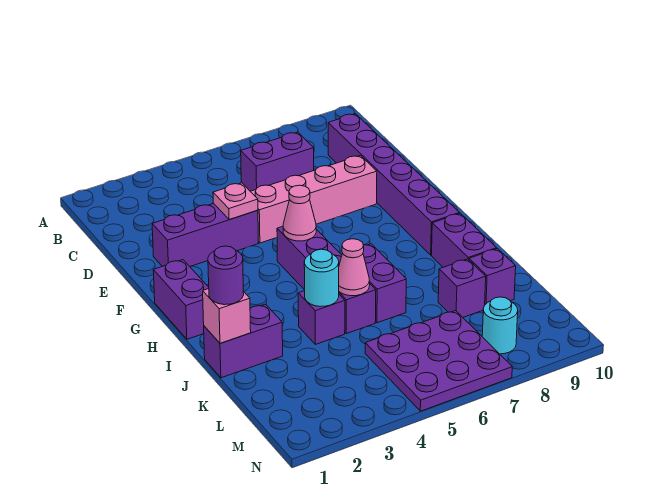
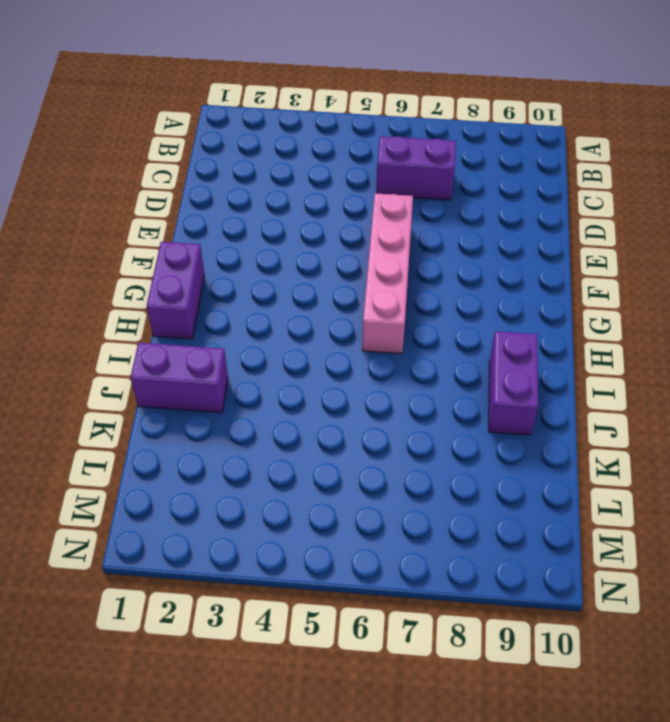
pink brick E6:H6 level 1 -> pink brick E5:E8 level 1
none -> purple brick C9:H9 level 1
none -> purple brick E2:E4 level 1
none -> purple brick G5:J5 level 1

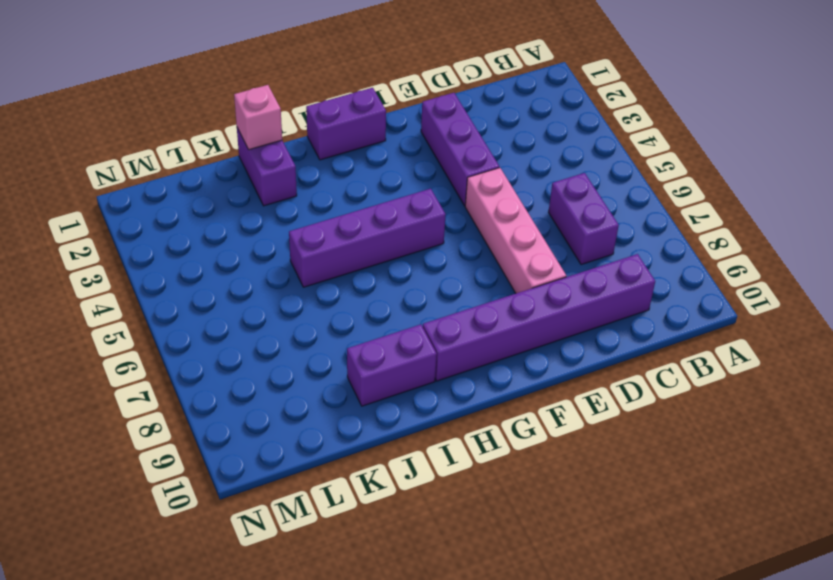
none -> purple brick I6:J6 level 1
none -> purple brick J4 level 1
none -> purple brick K8 level 1

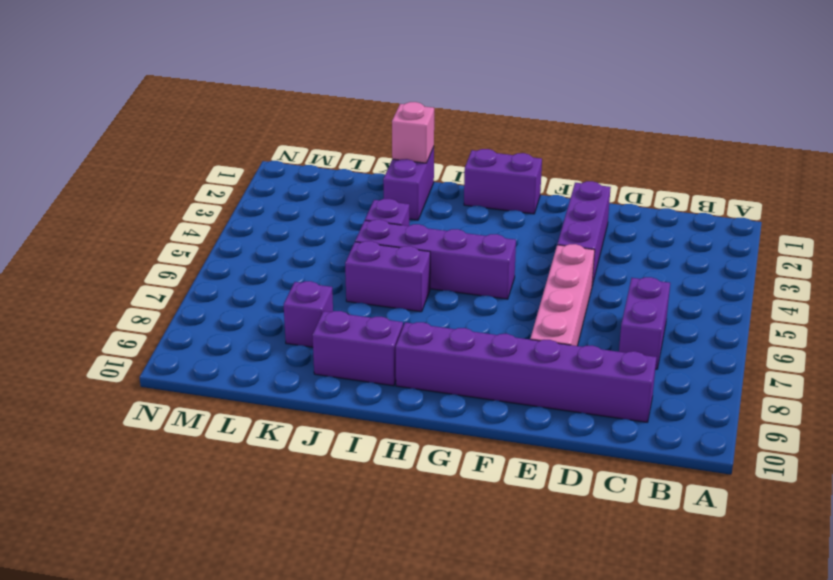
none -> purple brick K9 level 1
none -> purple plate L5:N7 level 1
none -> cyan round brick M8 level 1

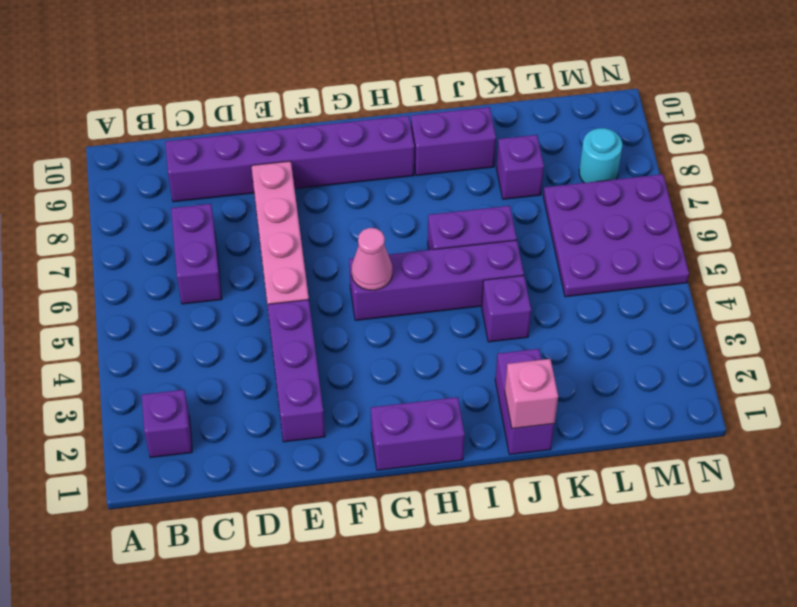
purple brick B2 level 1 -> purple brick K9 level 1
none -> pink plate E4 level 2
none -> cyan round brick J4 level 2
none -> pink cone J5 level 2

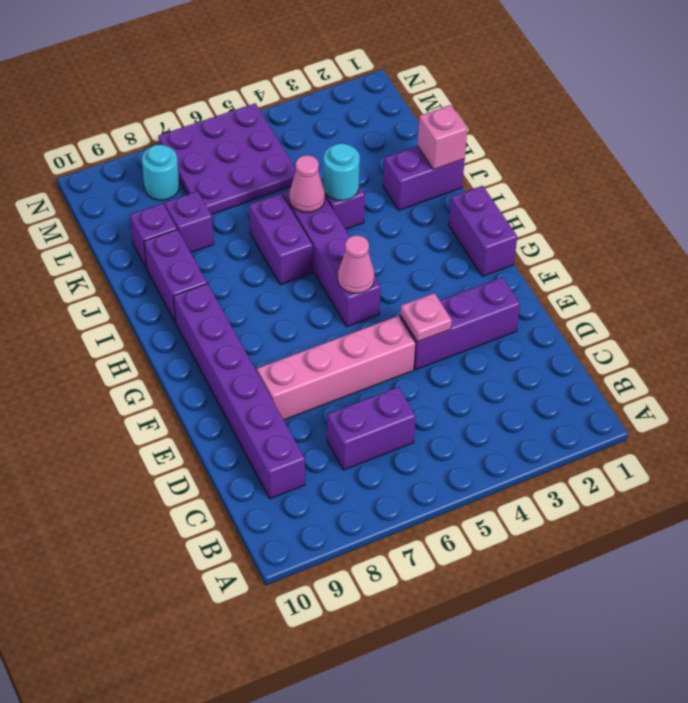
none -> purple round brick J1 level 3

